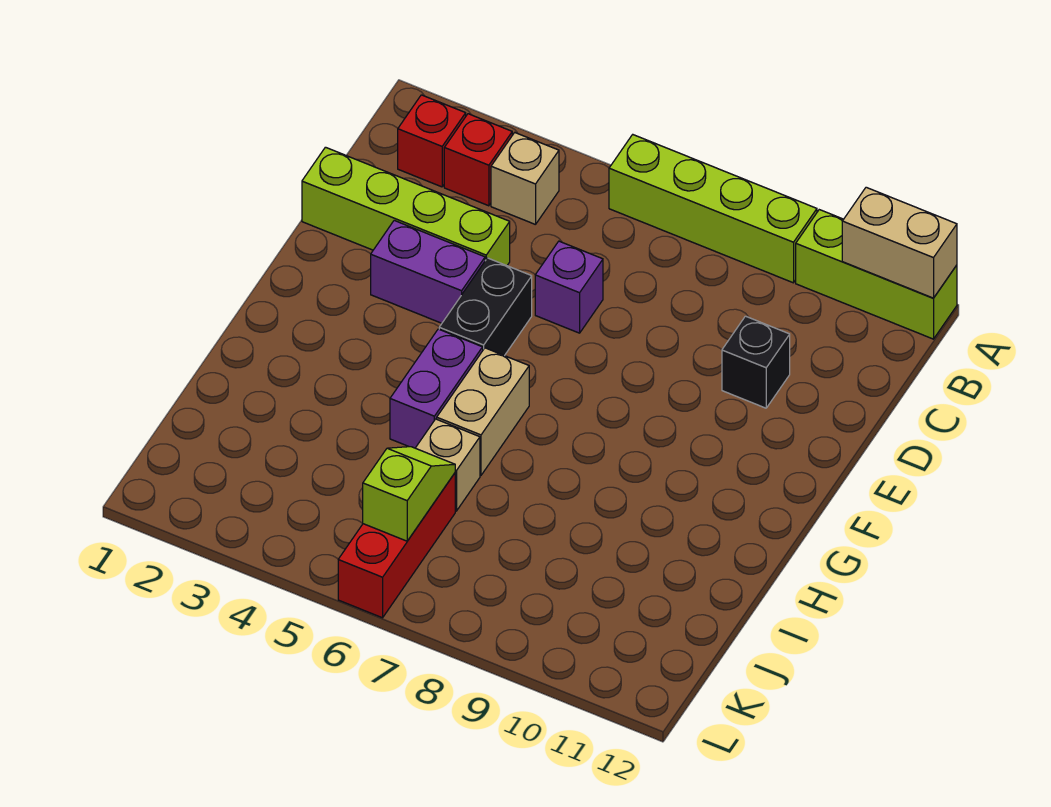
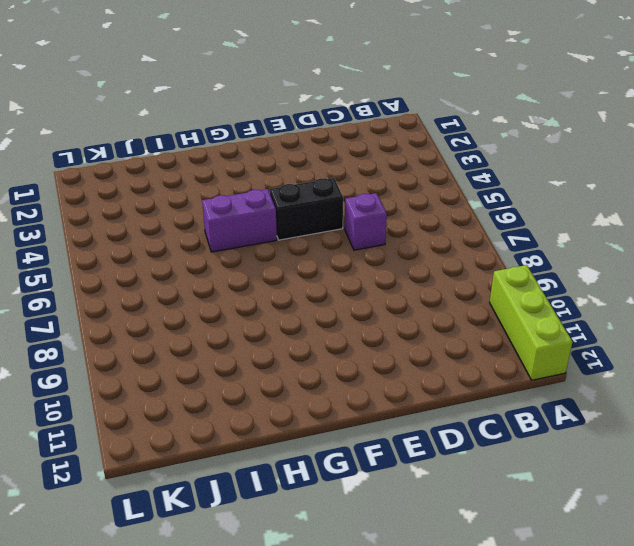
none -> lime brick A6:A9 level 1
none -> red brick B2 level 1
none -> red brick B3 level 1

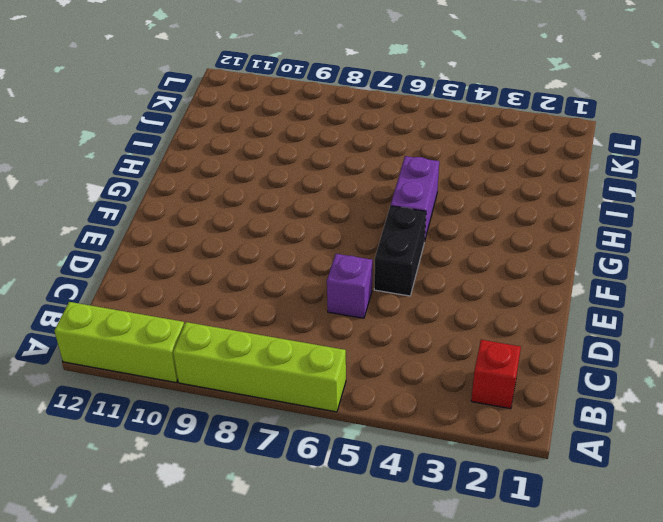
none -> red brick B3 level 1
none -> tan brick B4 level 1
none -> lime brick D1:D4 level 1

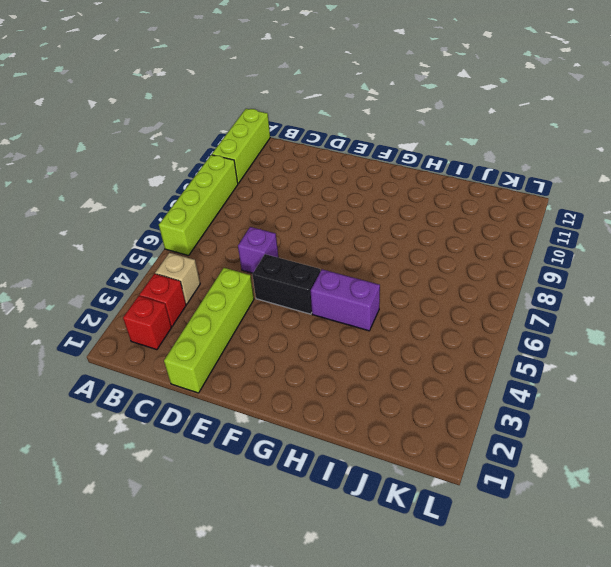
none -> black brick D10 level 1
none -> purple brick E3:E4 level 1
none -> tan brick G6:H6 level 1

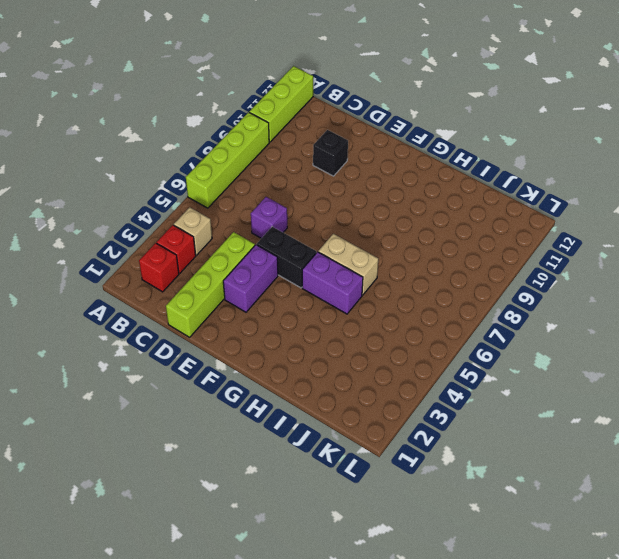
none -> tan brick I6 level 1
none -> red brick J6:L6 level 1
none -> tan brick A11:A12 level 2

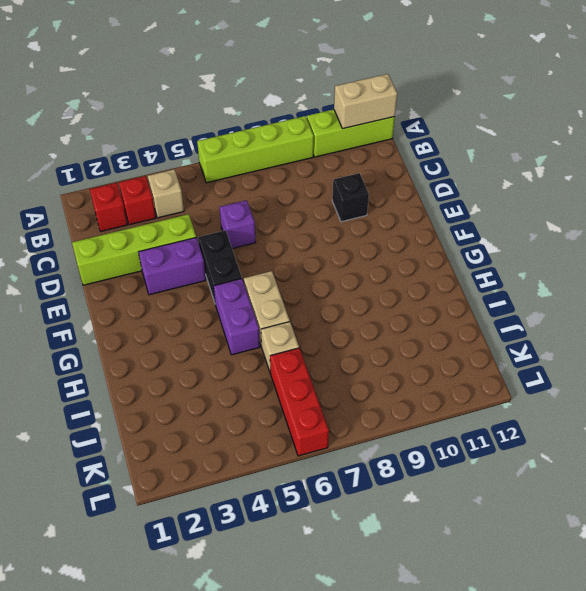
none -> lime slope J6:K6 level 2 top K

